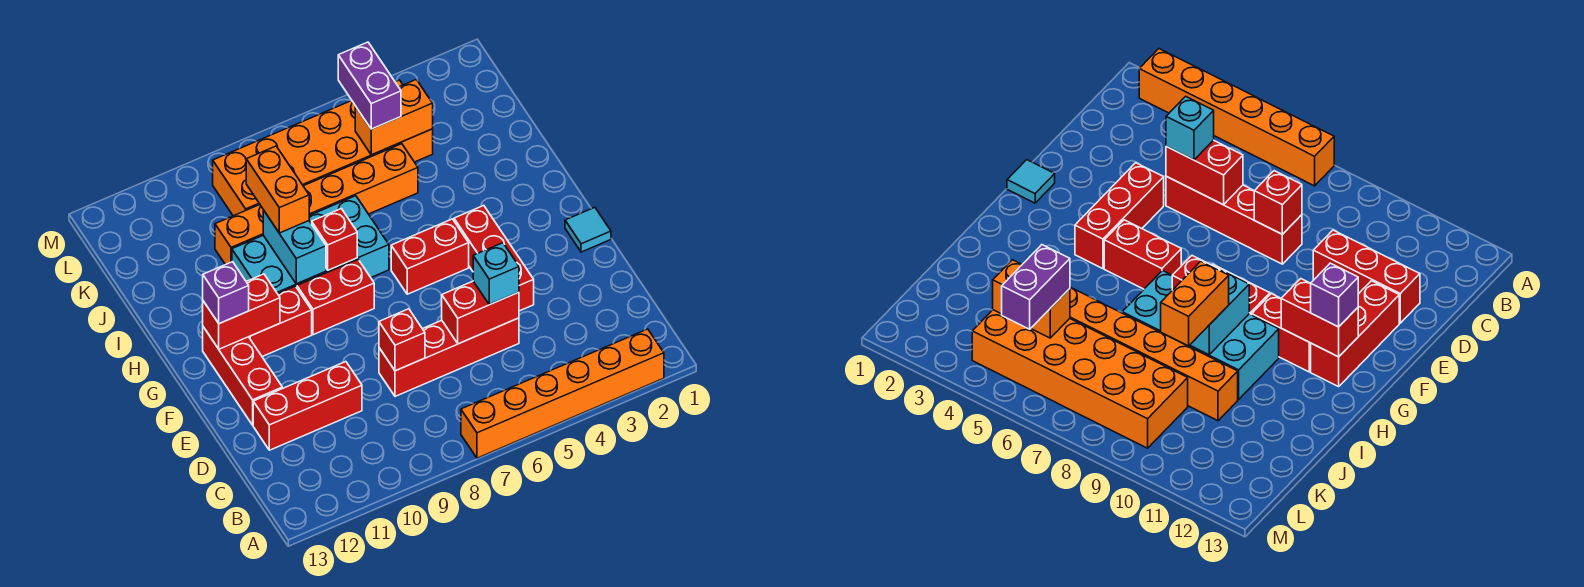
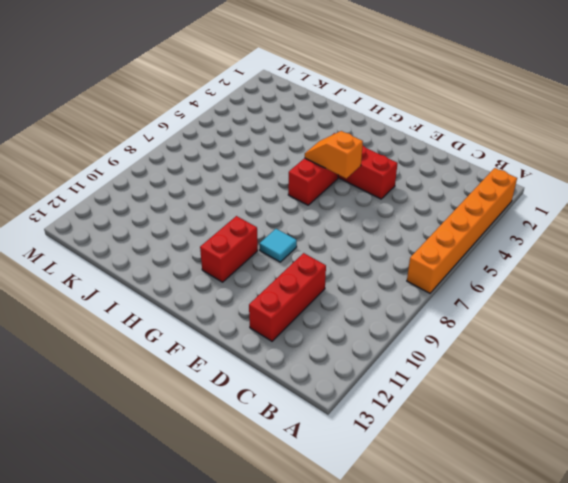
orange slope F5:G5 level 2 top F -> none
cyan tile F9 level 1 -> cyan tile F1 level 1
none -> red brick D5:D8 level 1
none -> red brick E12:G12 level 1
none -> red brick G8:G9 level 1

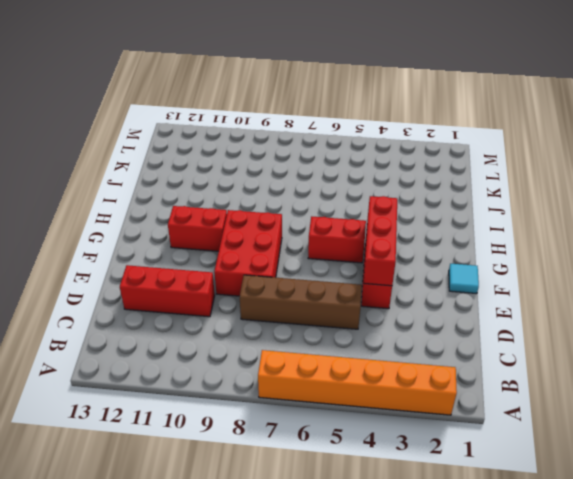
brown brick D5:D8 level 1 -> red brick D5:D8 level 1
red brick E4:G4 level 2 -> red brick E12:G12 level 1
red brick E8:G9 level 1 -> red brick G8:G9 level 1
none -> cyan brick H7:I10 level 1
none -> orange brick J5:J10 level 1
none -> orange brick K4:L9 level 1

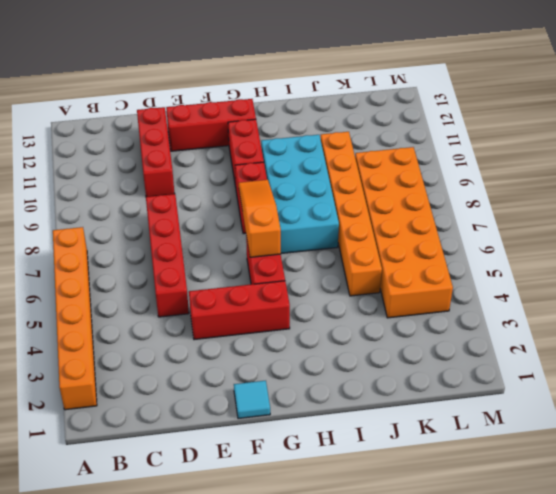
orange slope G6:G8 level 2 top 6 -> none
none -> red brick D5:D6 level 2
none -> red brick D8 level 2
none -> red brick G11:G12 level 2

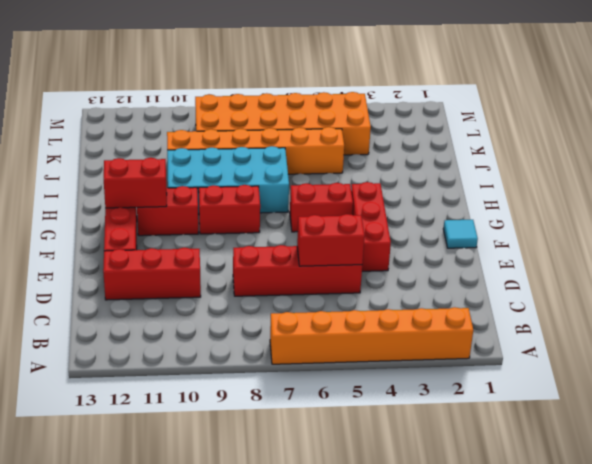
none -> red brick D8 level 2
none -> red brick H8 level 2
none -> cyan brick H9:I9 level 2

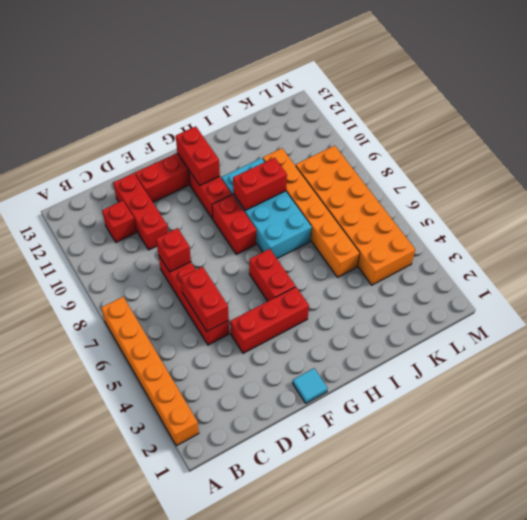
red brick C11 level 1 -> red brick H8 level 2
red brick H9:I9 level 2 -> cyan brick H9:I9 level 2
none -> orange brick K4:K5 level 2
none -> cyan brick D5 level 3
none -> purple brick G12 level 3

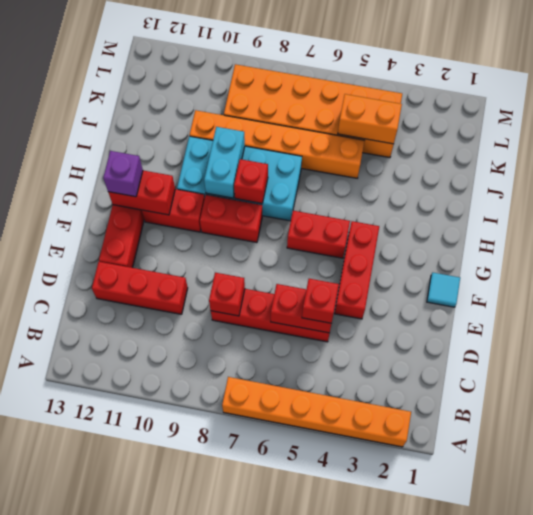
red brick D5 level 3 -> cyan brick D5 level 3
none -> orange brick I9:J9 level 3
none -> purple brick K5:L5 level 3

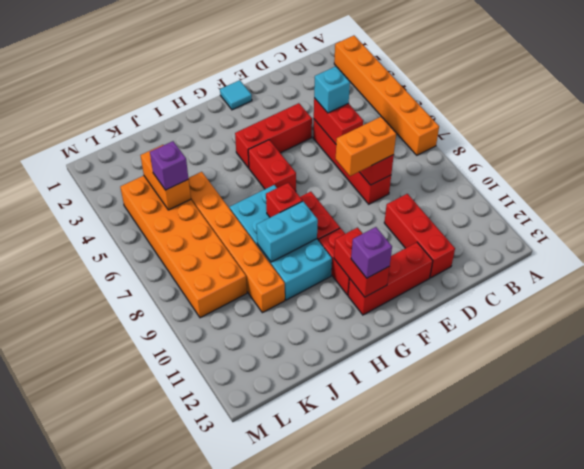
orange brick D8:E8 level 3 -> orange brick I9:J9 level 3
purple brick K5 level 3 -> purple brick K5:L5 level 3

